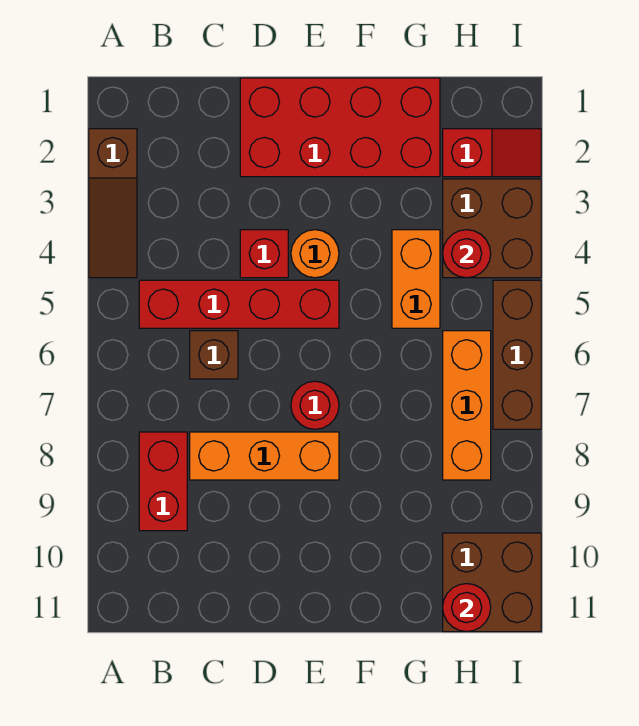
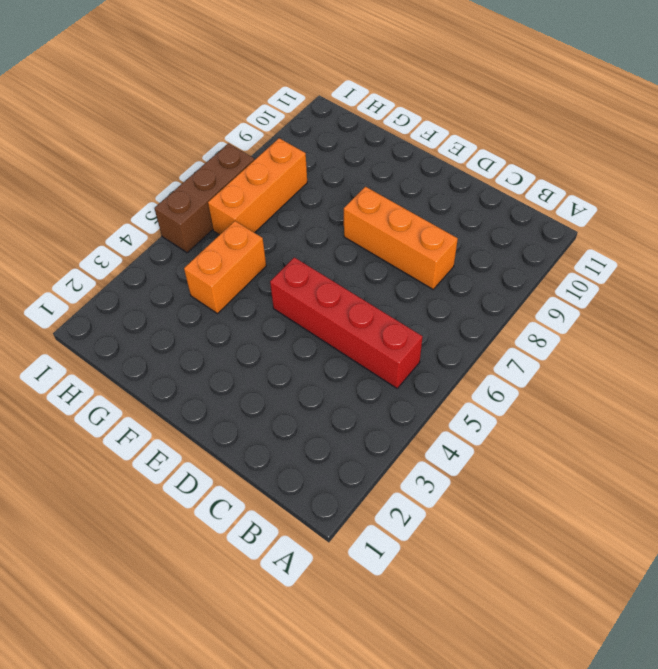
none -> brown slope A2:A4 level 1 top 2
none -> red brick B8:B9 level 1
none -> brown brick C6 level 1

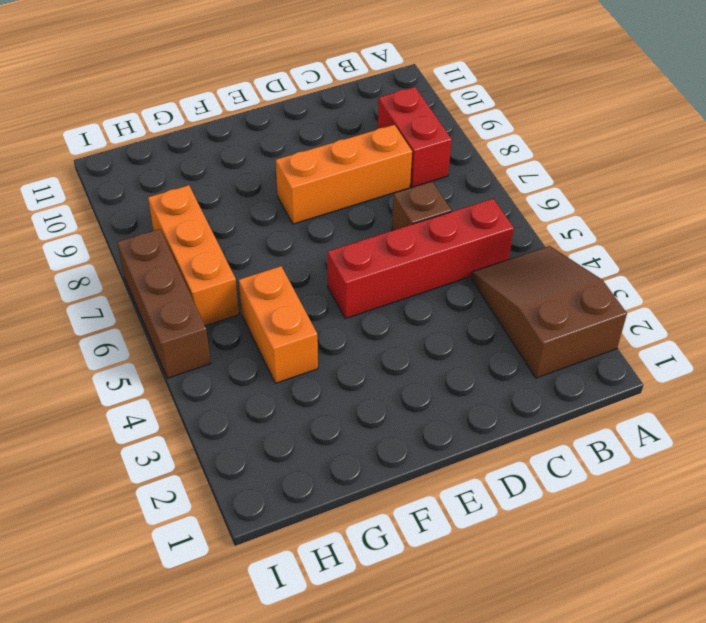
brown slope A2:B4 level 1 top 2 -> brown slope A2:A4 level 1 top 2
none -> red brick D1:G2 level 1
none -> red brick D4 level 1
none -> orange round brick E4 level 1

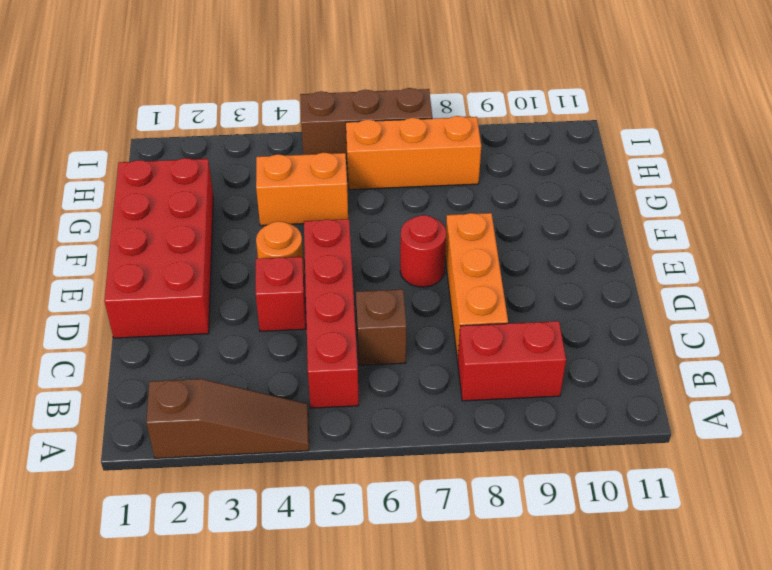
none -> red slope H2:I2 level 1 top H
none -> brown brick H3:I4 level 1
none -> brown brick H10:I11 level 1

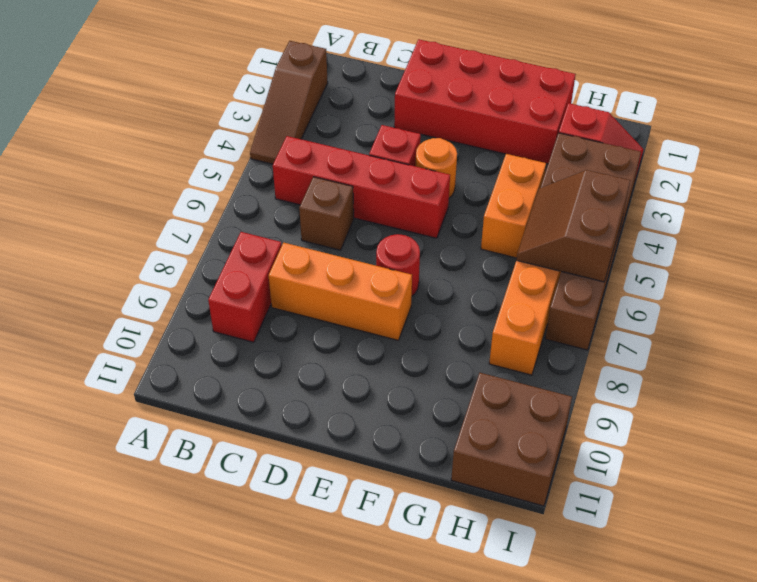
brown slope H5:I6 level 2 top I -> none
none -> red round brick H4 level 2
none -> red round brick H11 level 2

